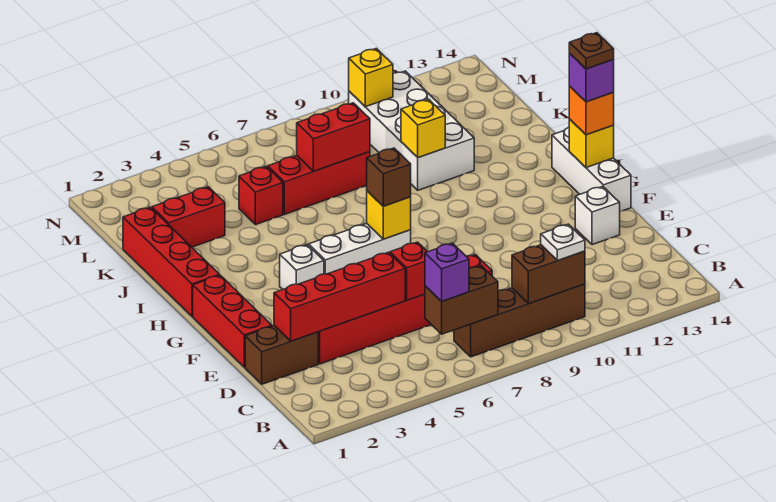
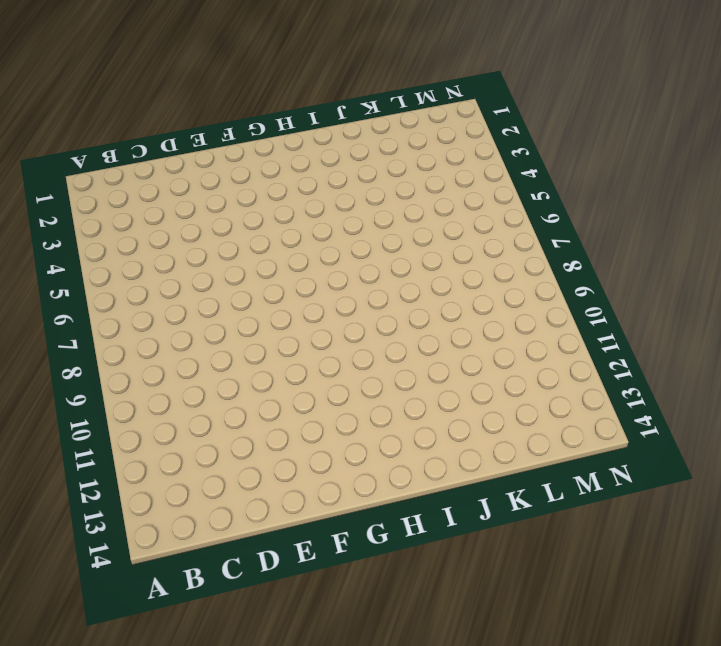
none -> brown brick B7:B10 level 1
none -> brown brick D1:D2 level 1
none -> red brick D3:D8 level 1

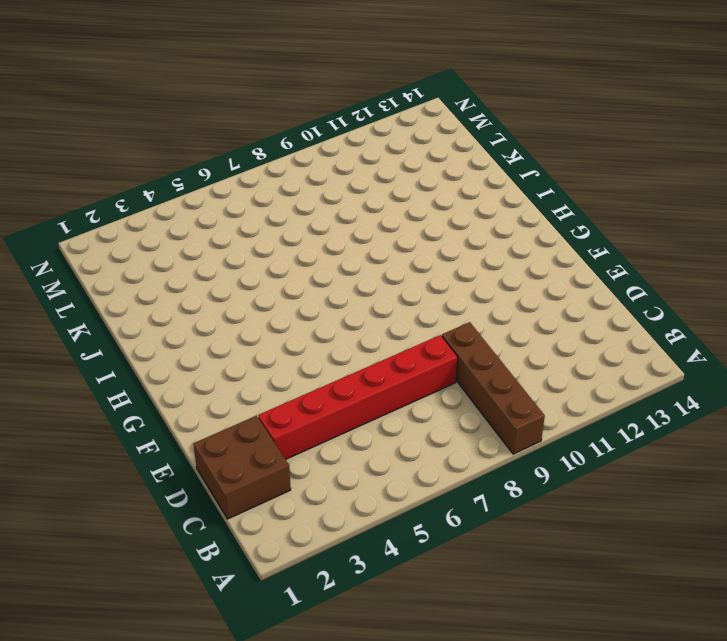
brown brick A9:D9 level 1 -> brown brick B7:B10 level 1
brown brick C1:D2 level 1 -> brown brick D1:D2 level 1
none -> red brick E1:G1 level 1
none -> white brick E13 level 1
none -> white brick F14:H14 level 1

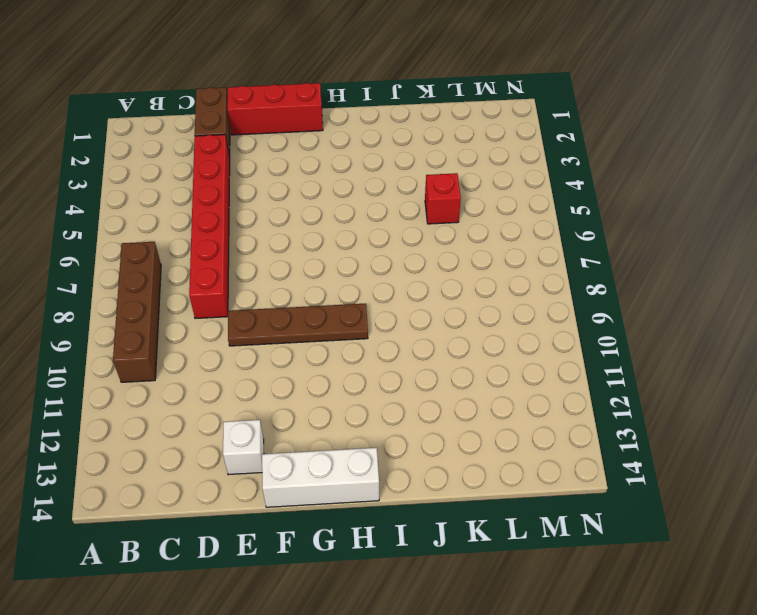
brown plate E9:H9 level 1 -> none
none -> white brick G4 level 1
none -> white brick G5:G7 level 1
none -> red brick H1:K1 level 1

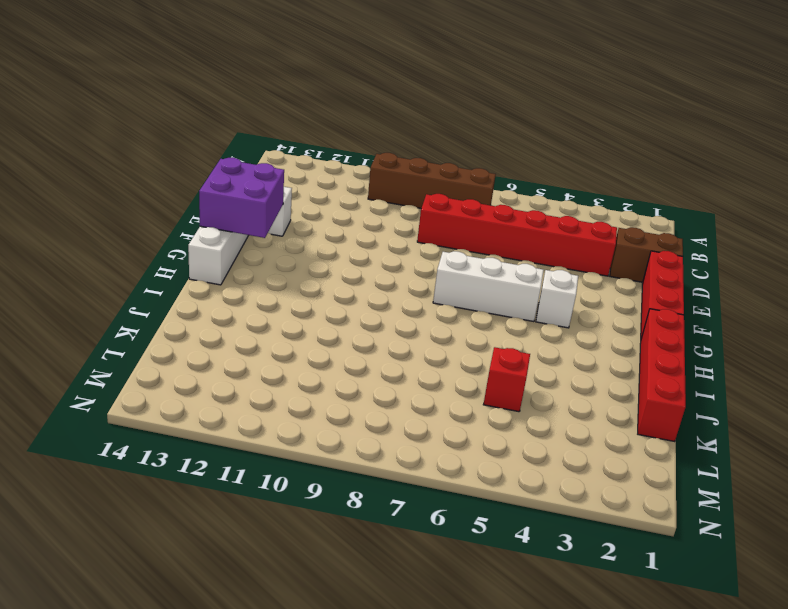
purple brick F13:G14 level 2 -> yellow brick G14 level 2
none -> white brick J10:M11 level 1
none -> red brick K2:K3 level 1
none -> red brick K6:K8 level 1

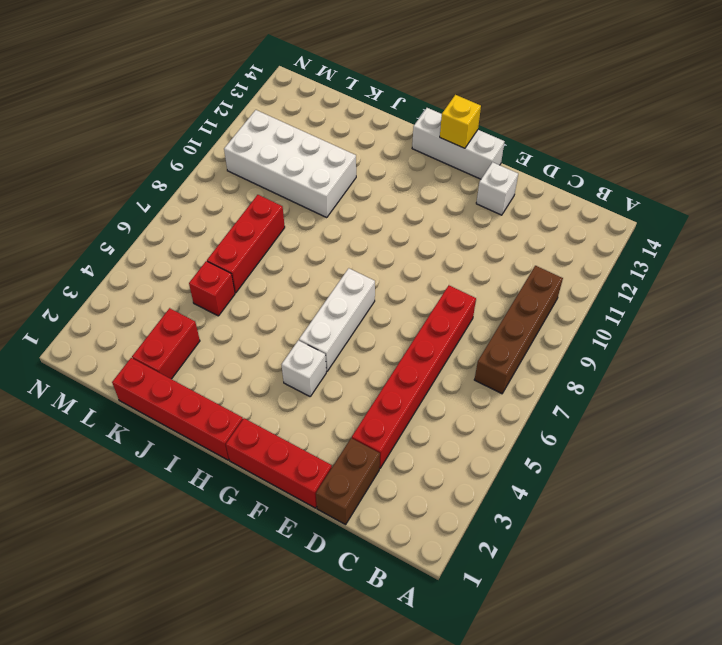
none -> brown brick B6:B7 level 2
none -> brown brick B9:B10 level 2
none -> red brick D2:D5 level 2

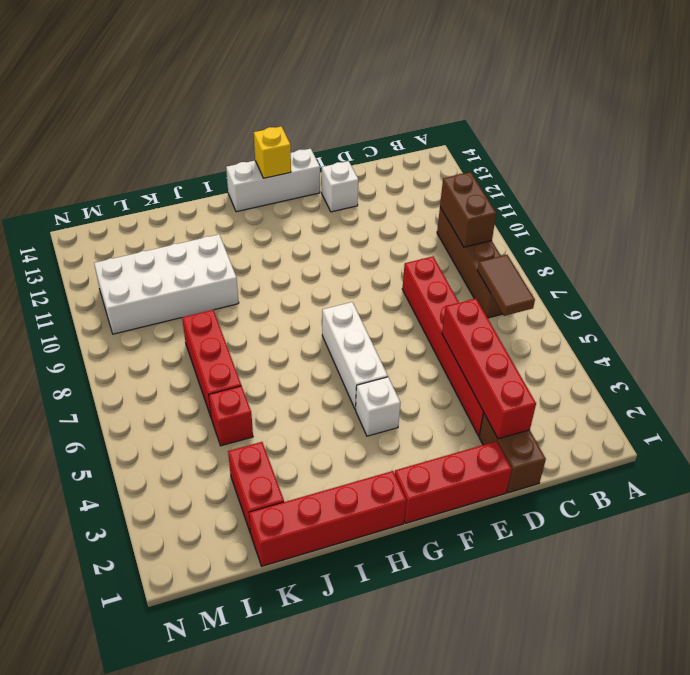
brown tile B6:B7 level 2 -> brown brick B6:B7 level 2
none -> red brick D6 level 2
none -> yellow brick G7 level 2
none -> yellow brick J10 level 2

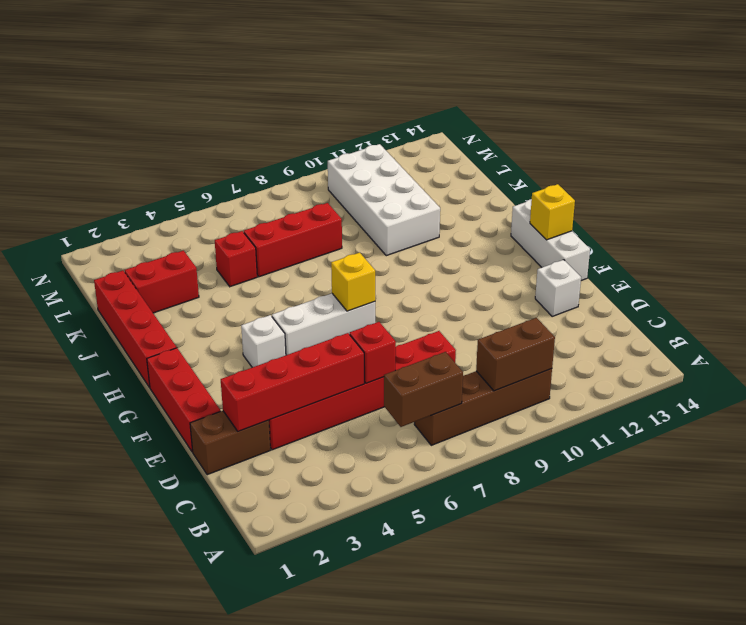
none -> yellow brick J10 level 2
none -> red brick K7:K8 level 2
none -> yellow brick M10 level 2

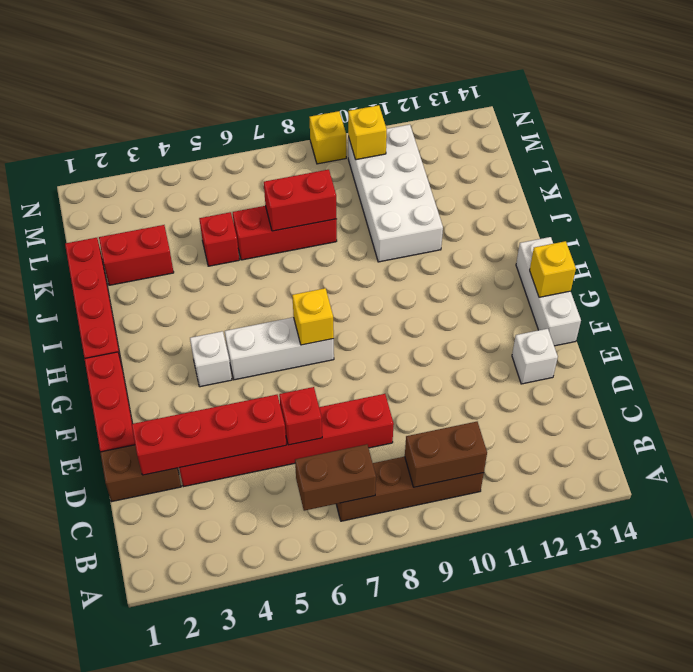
yellow brick N9 level 1 -> yellow brick J10 level 2
none -> purple brick B6 level 3
none -> white plate B10 level 3
none -> brown brick G7 level 3

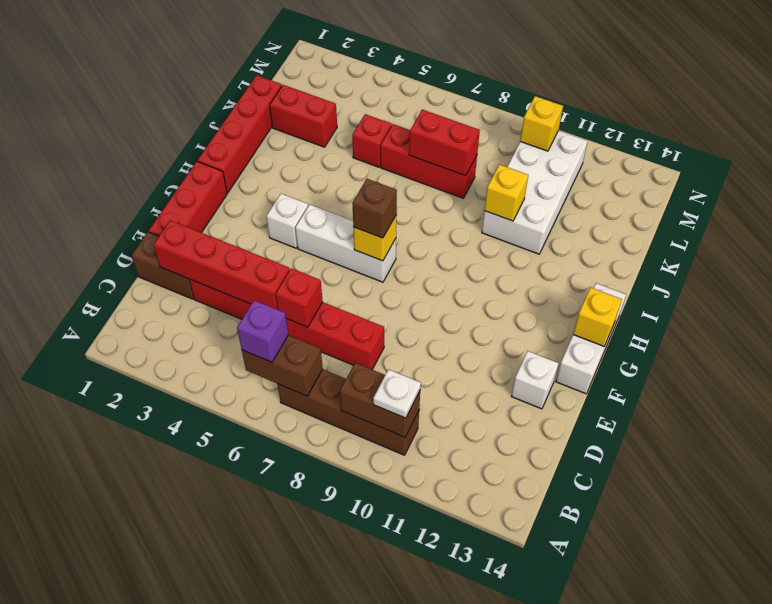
none -> orange brick G14 level 3
none -> purple brick G14 level 4
none -> brown plate G14 level 5

